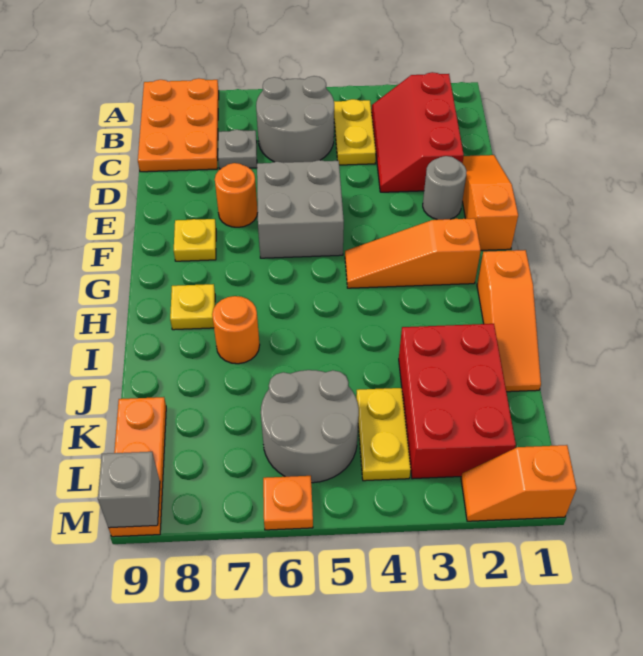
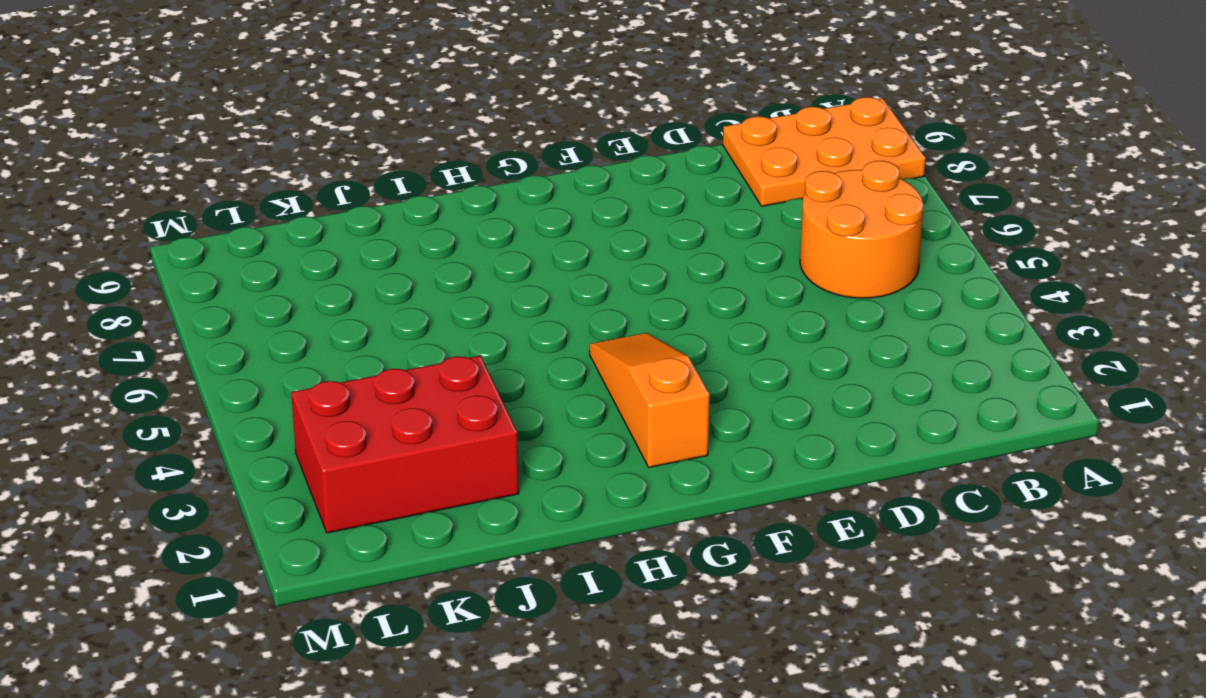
orange round brick B5:C6 level 1 -> grey round brick B5:C6 level 1
none -> red slope B2:D3 level 1 top 2
none -> yellow plate B4:C4 level 1
none -> grey plate C7 level 1

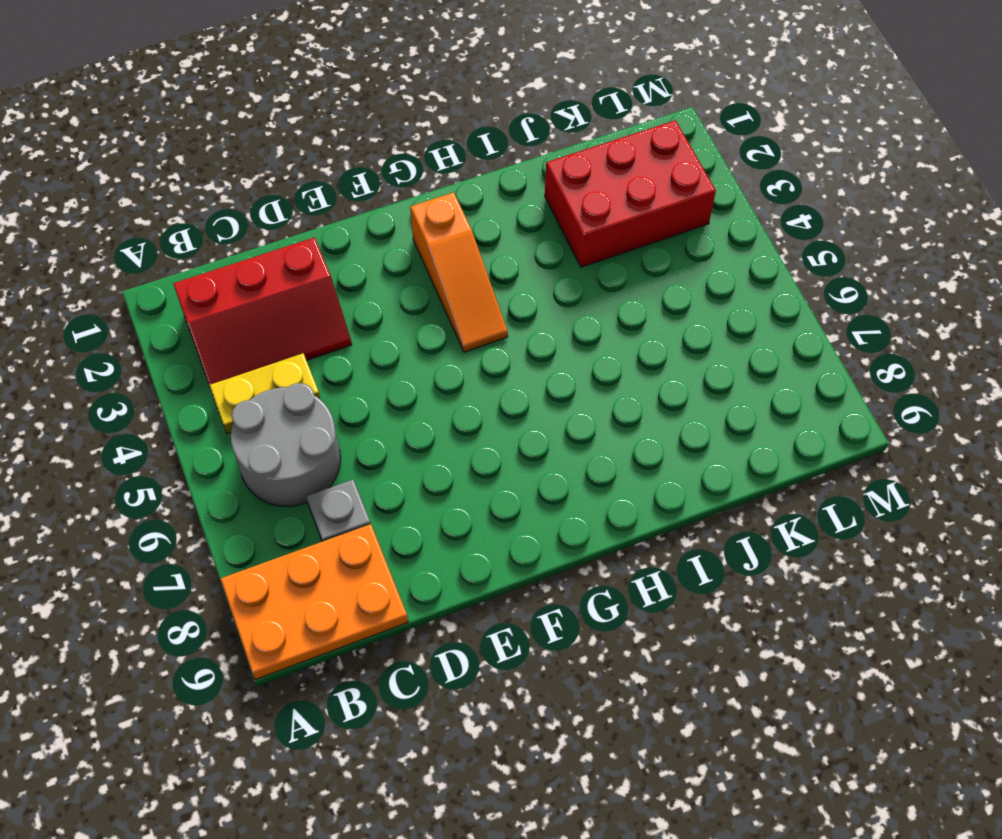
none -> orange slope D1:F1 level 1 top F
none -> grey round brick E2 level 1
none -> grey brick E5:F6 level 1

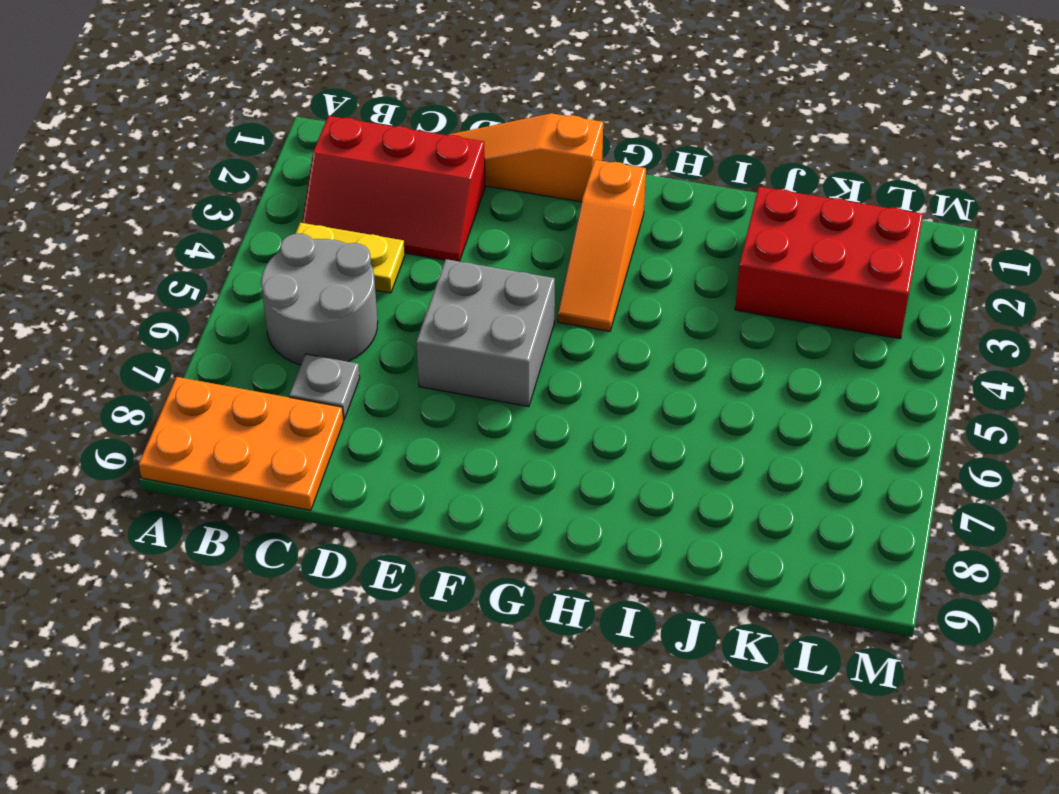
none -> grey round brick E2 level 1
none -> orange round brick E7 level 1
none -> yellow plate F8 level 1

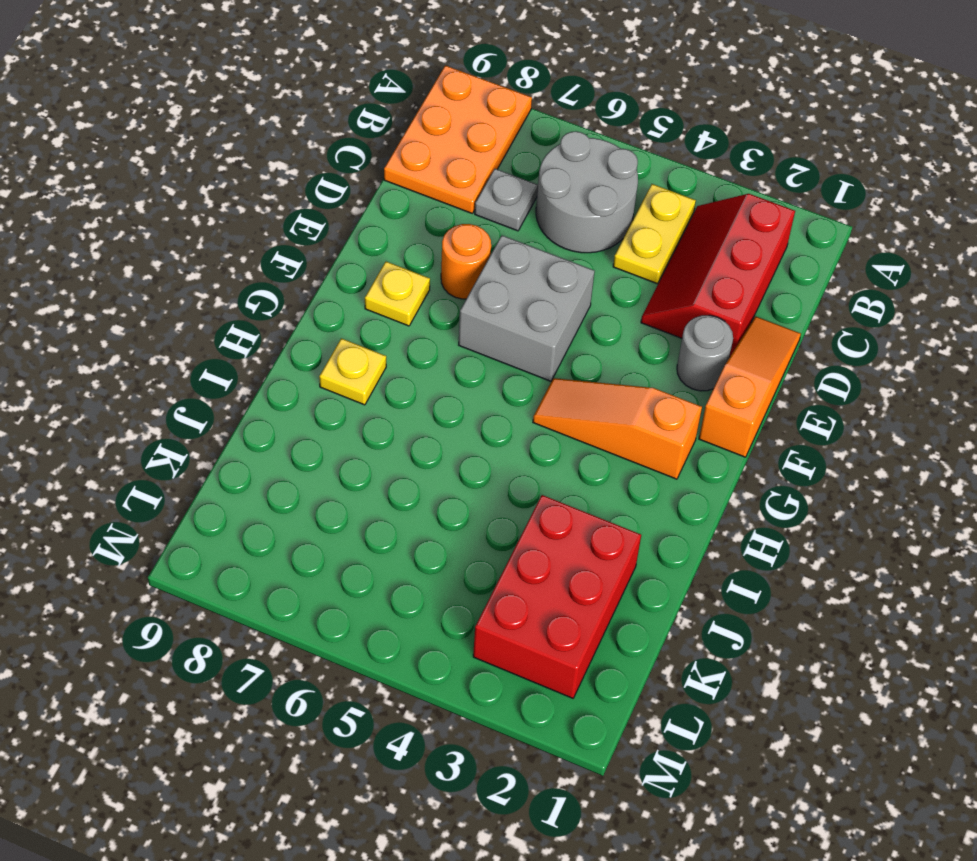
none -> orange slope H1:J1 level 1 top H
none -> orange round brick I7 level 1
none -> yellow plate K4:L4 level 1

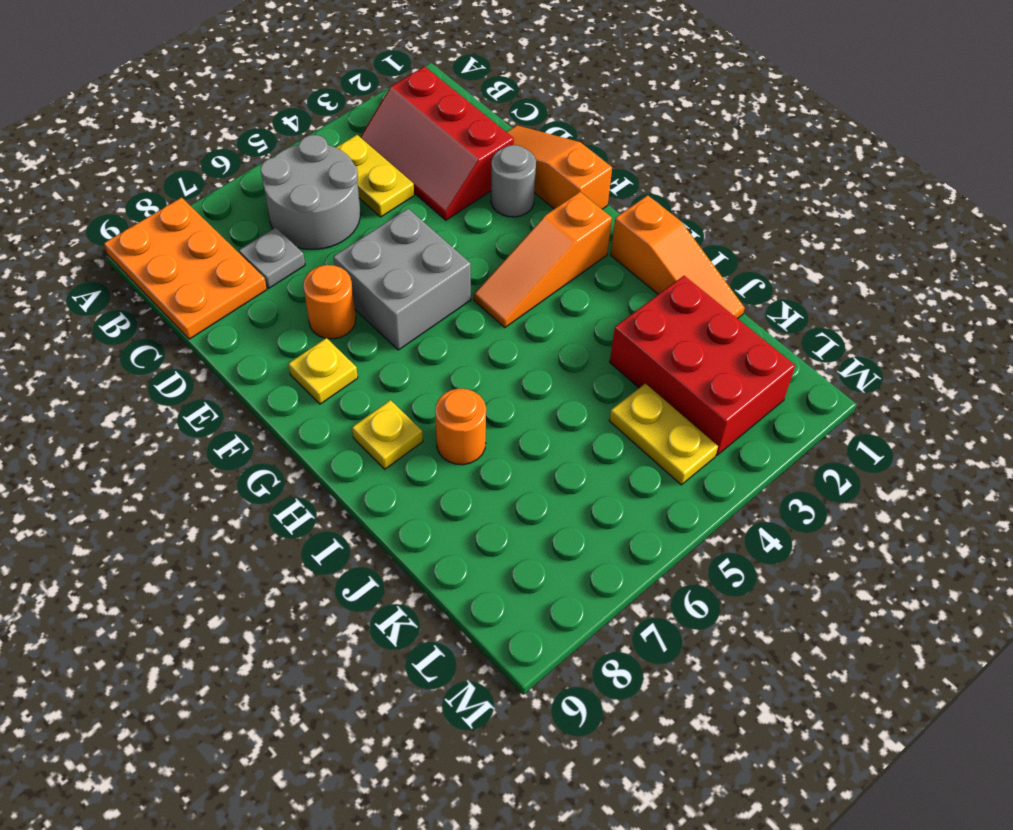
none -> grey round brick K5:L6 level 1
none -> orange plate K9:M9 level 1
none -> orange slope M1:M2 level 1 top 1

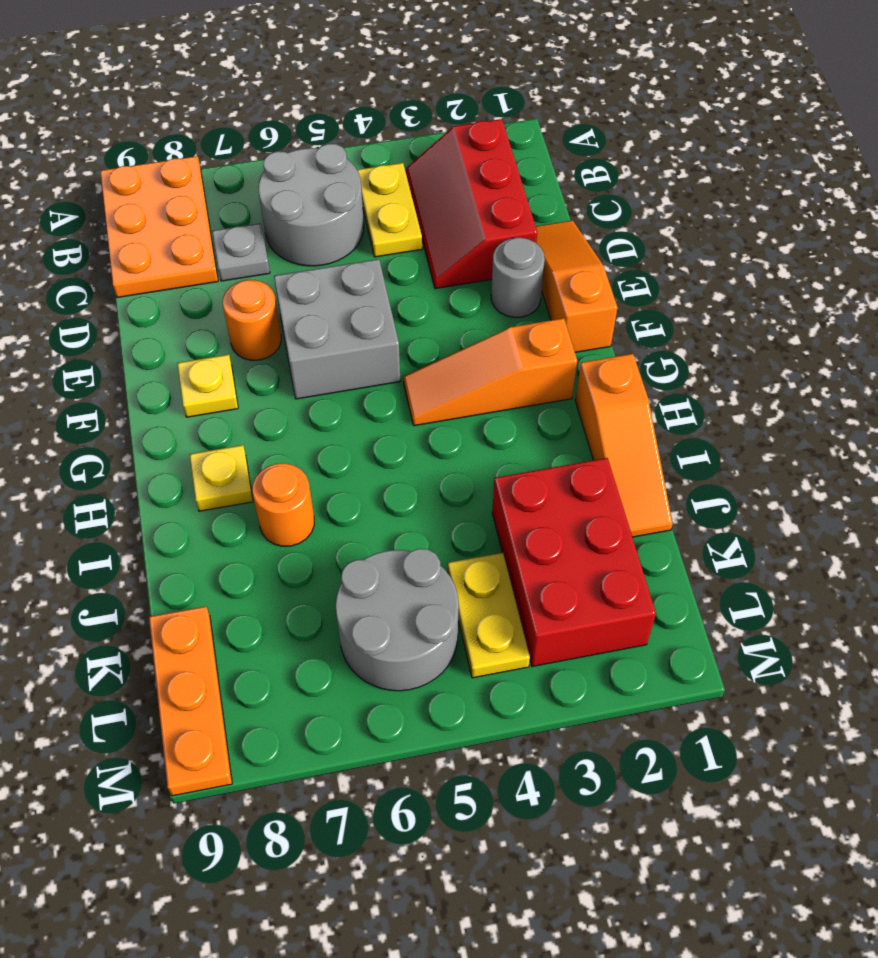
none -> orange slope M1:M2 level 1 top 1
none -> orange plate M6 level 1
none -> grey brick M9 level 2

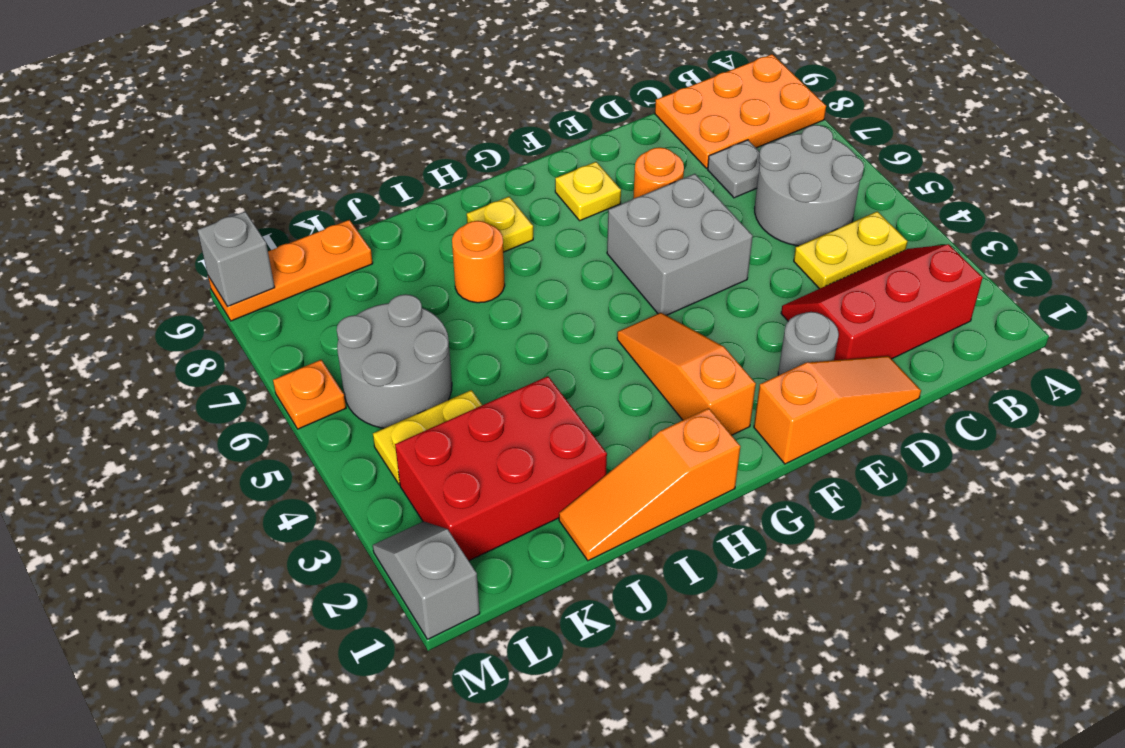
grey slope M1:M2 level 1 top 1 -> orange slope M1:M2 level 1 top 1

